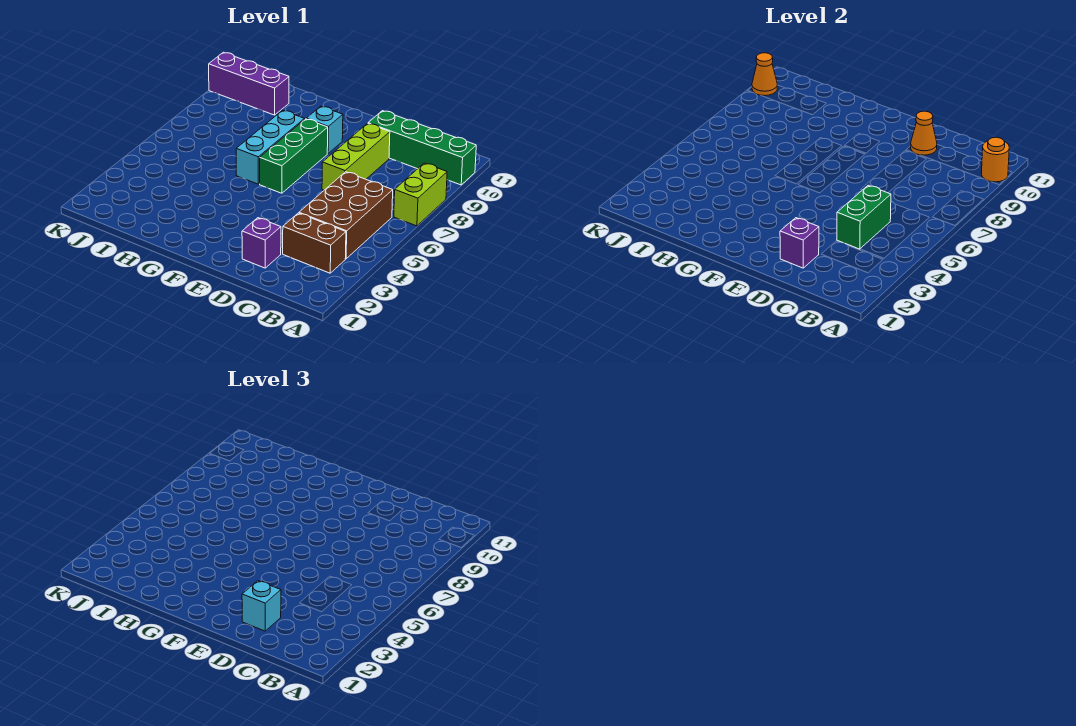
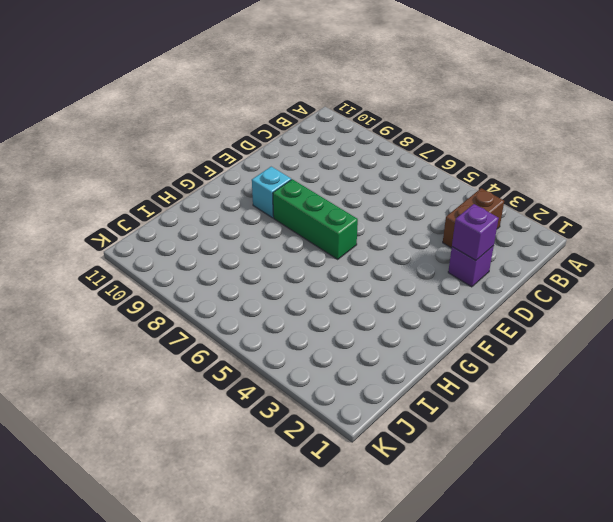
none -> lime brick A7:A8 level 1
none -> green brick A10:D10 level 1
none -> brown brick B4:C6 level 1

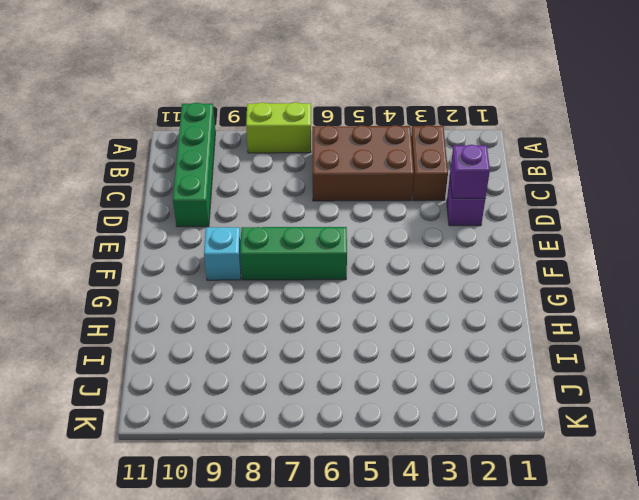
none -> lime brick D7:D9 level 1
none -> cyan brick G6:G8 level 1
none -> purple brick I10:K10 level 1

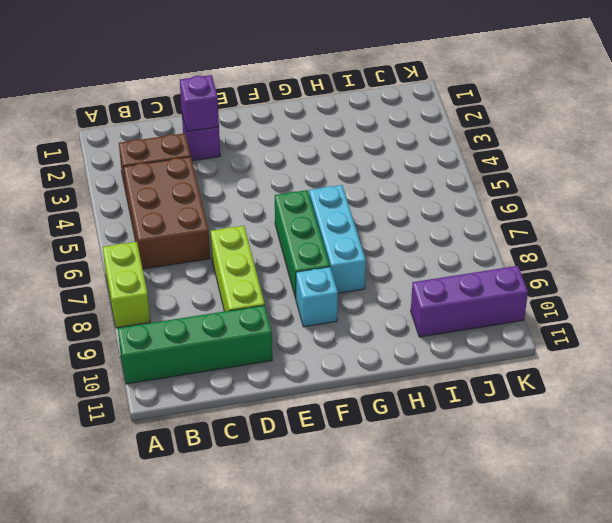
none -> orange round brick A10 level 2
none -> green brick C4:C5 level 2
none -> orange cone D10 level 2

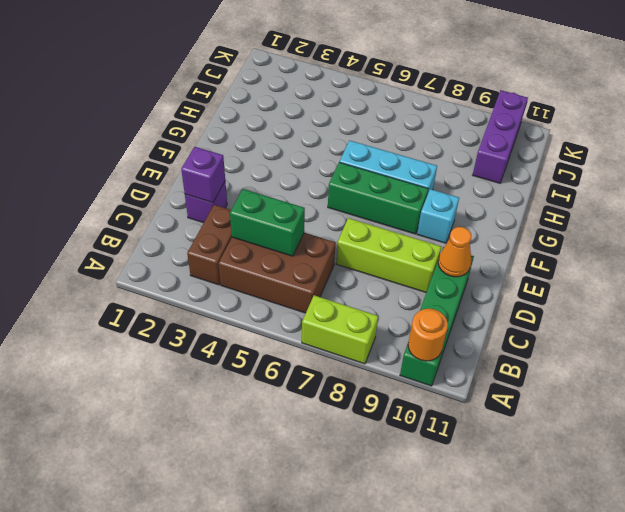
none -> orange cone K10 level 2
none -> cyan brick D2 level 3

